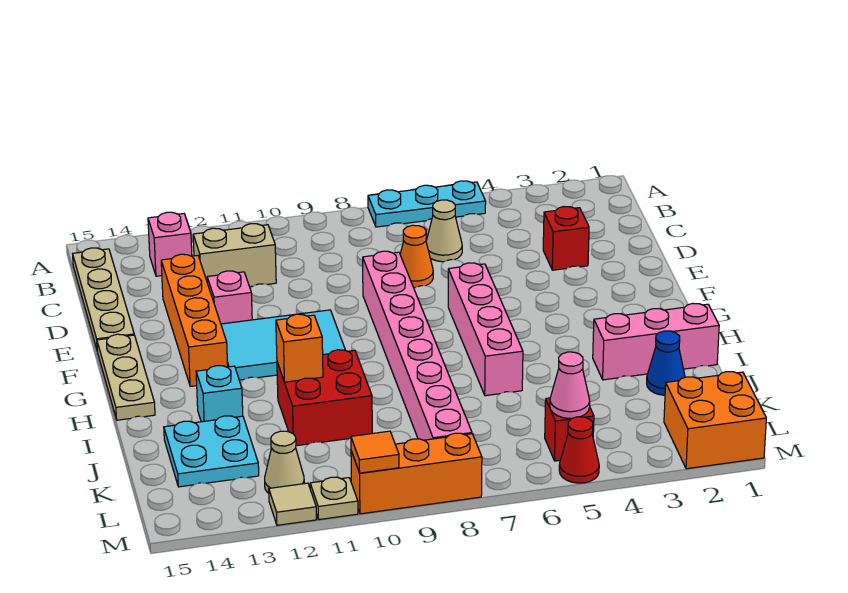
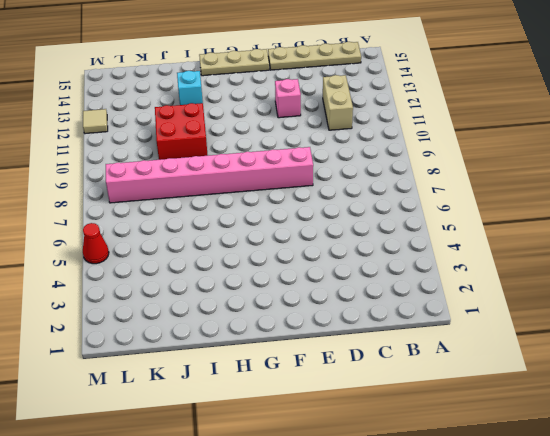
none -> cyan plate A5:A7 level 1
none -> pink brick B13 level 1
none -> tan cone C6 level 1

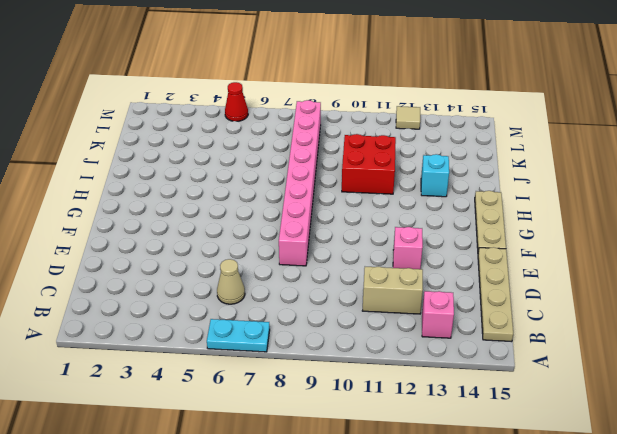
cyan plate A6:A7 level 1 -> cyan plate A5:A7 level 1
none -> red brick D3 level 1
none -> orange cone D7 level 1
none -> orange brick D13:G13 level 1

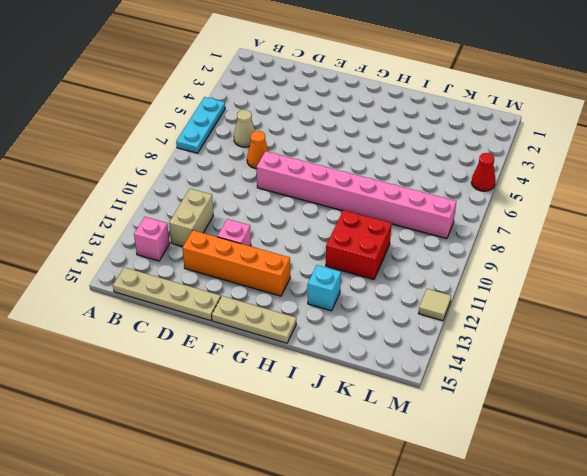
none -> red brick D3 level 1
none -> pink brick F6:I6 level 1
none -> cyan tile F10:G12 level 1

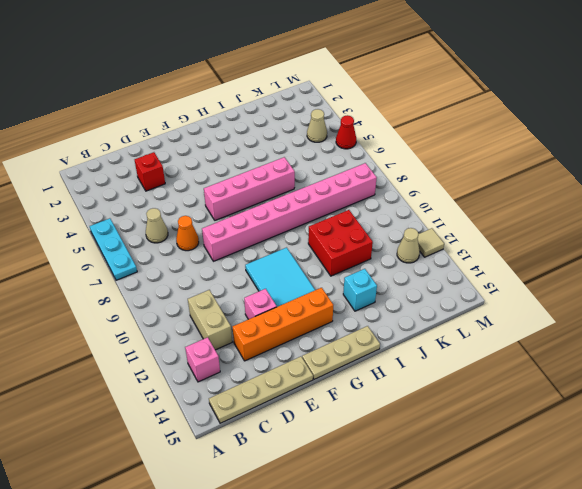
tan cone L4 level 1 -> none
none -> pink brick I1:I3 level 1
none -> blue cone J2 level 1
none -> cyan plate J13:K14 level 1

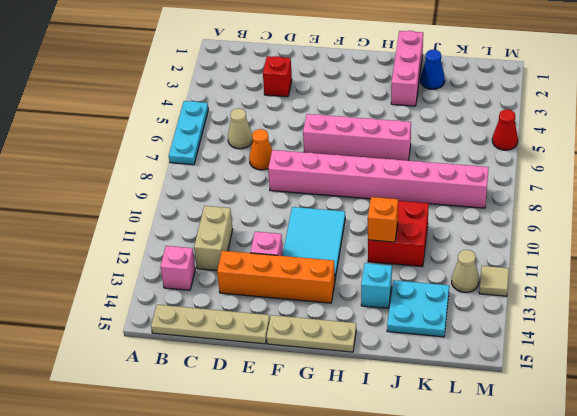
none -> orange brick L1:M2 level 1
none -> red brick L5 level 1
none -> orange brick M8:M10 level 1

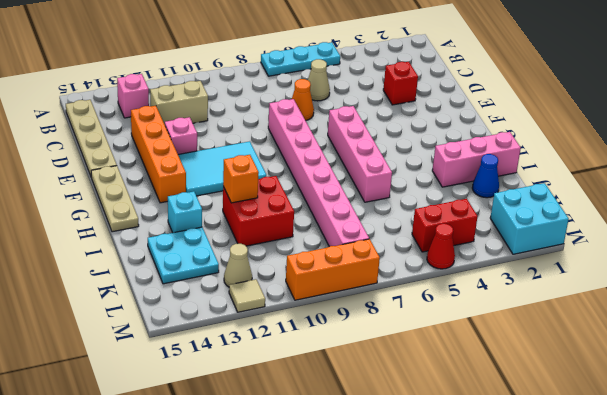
cyan brick L1:M2 level 1 -> orange brick L1:M2 level 1
red brick L4:L5 level 1 -> red brick L5 level 1
none -> tan plate M11 level 1
none -> pink cone L5 level 2
none -> orange tile M10 level 2

